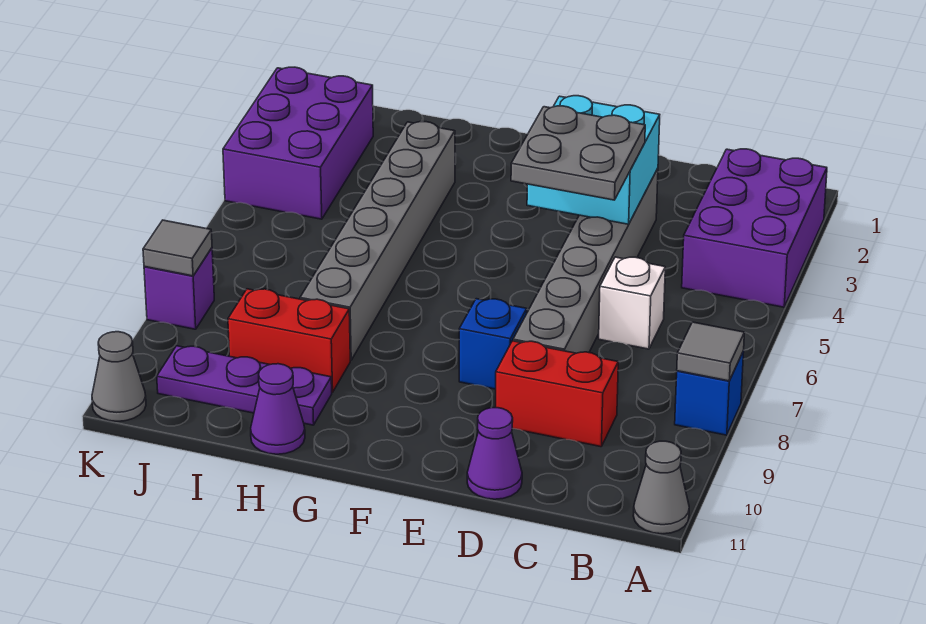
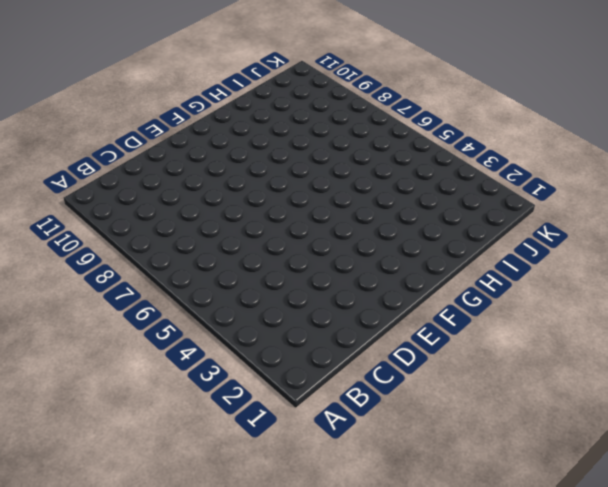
none -> purple brick A2:B4 level 1
none -> blue brick A8 level 1
none -> grey cone A11 level 1

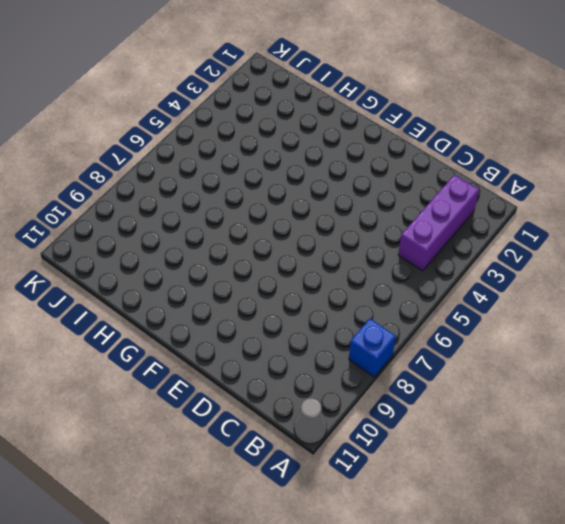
purple brick B2:B4 level 1 -> purple brick A2:B4 level 1
none -> white brick C6 level 1
none -> red brick C9:D9 level 1
none -> grey brick D3:D8 level 1

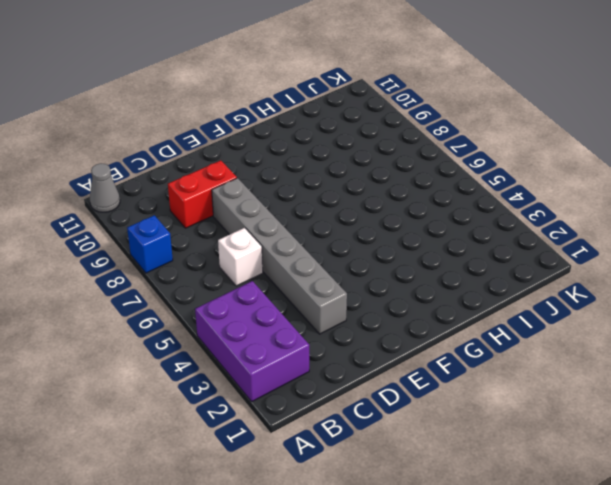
none -> purple cone D11 level 1
none -> blue brick E8 level 1
none -> grey brick H3:H8 level 1

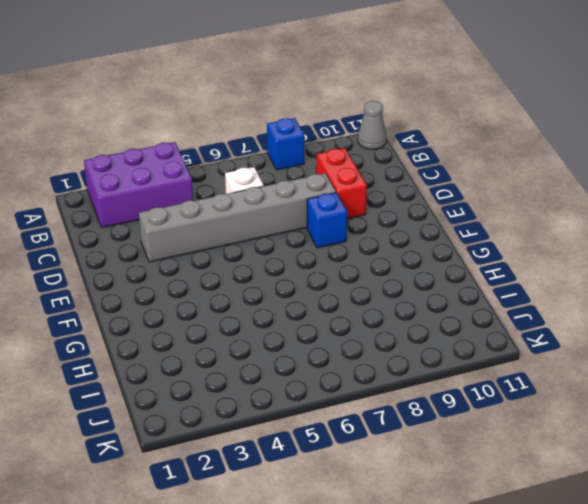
none -> purple cone D11 level 1
none -> grey brick H3:H8 level 1
none -> red brick H9:I9 level 1

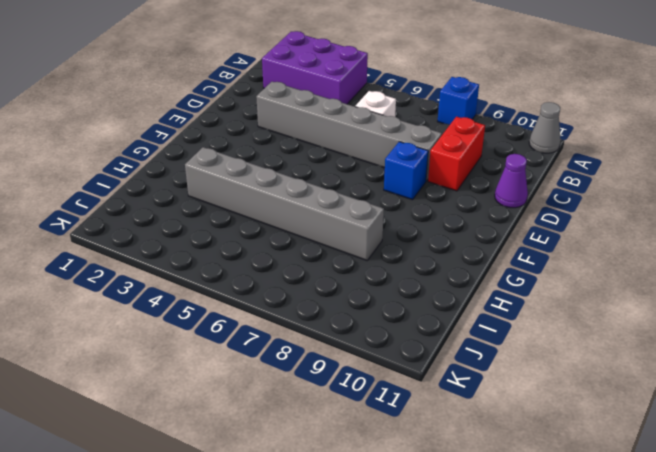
none -> red brick H9:I9 level 1
none -> purple plate H10:J10 level 1
none -> purple cone H11 level 1

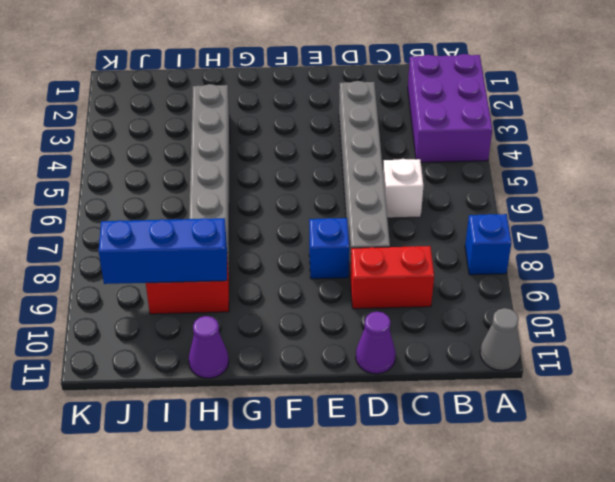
blue brick H9:J9 level 2 -> none
none -> purple plate H10:J10 level 1
none -> purple brick J2:K4 level 1
none -> purple brick K8 level 1

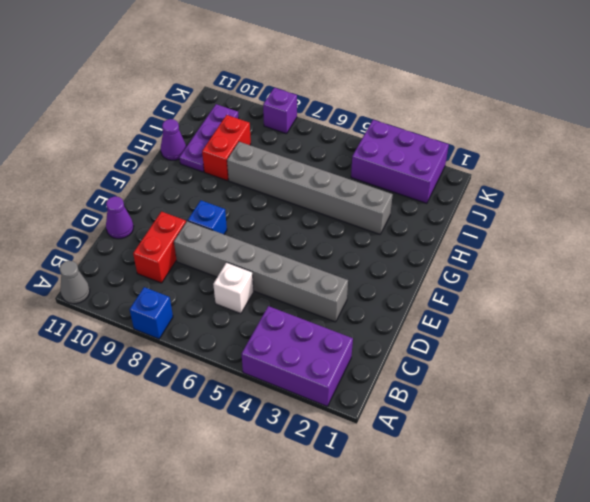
none -> grey cone K11 level 1
none -> grey tile A8 level 2
none -> cyan brick D3:E4 level 2

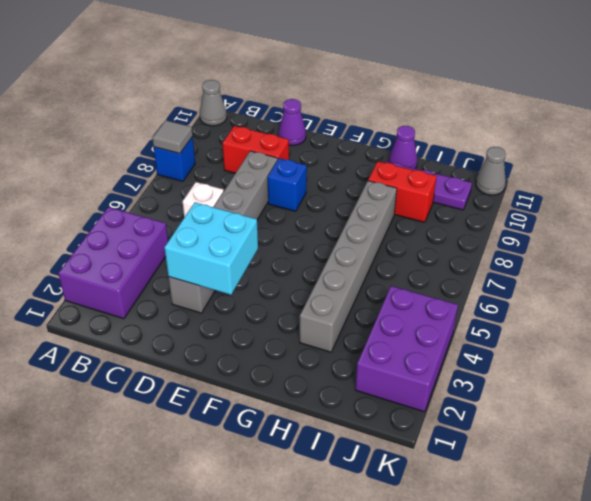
none -> purple brick K8 level 1
none -> grey tile K8 level 2
none -> grey plate D4:E5 level 3

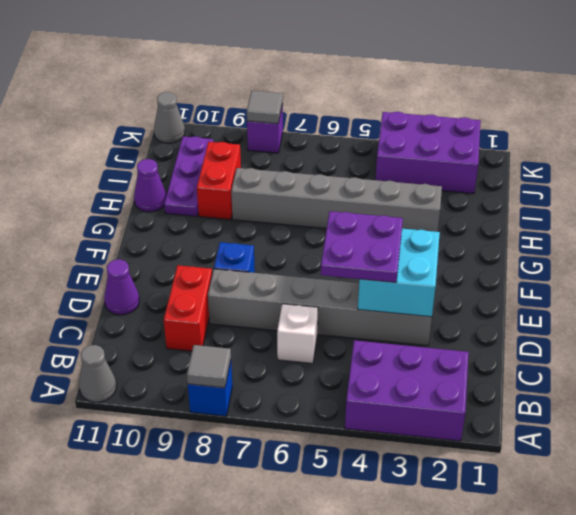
purple plate D4:E5 level 3 -> grey plate D4:E5 level 3

